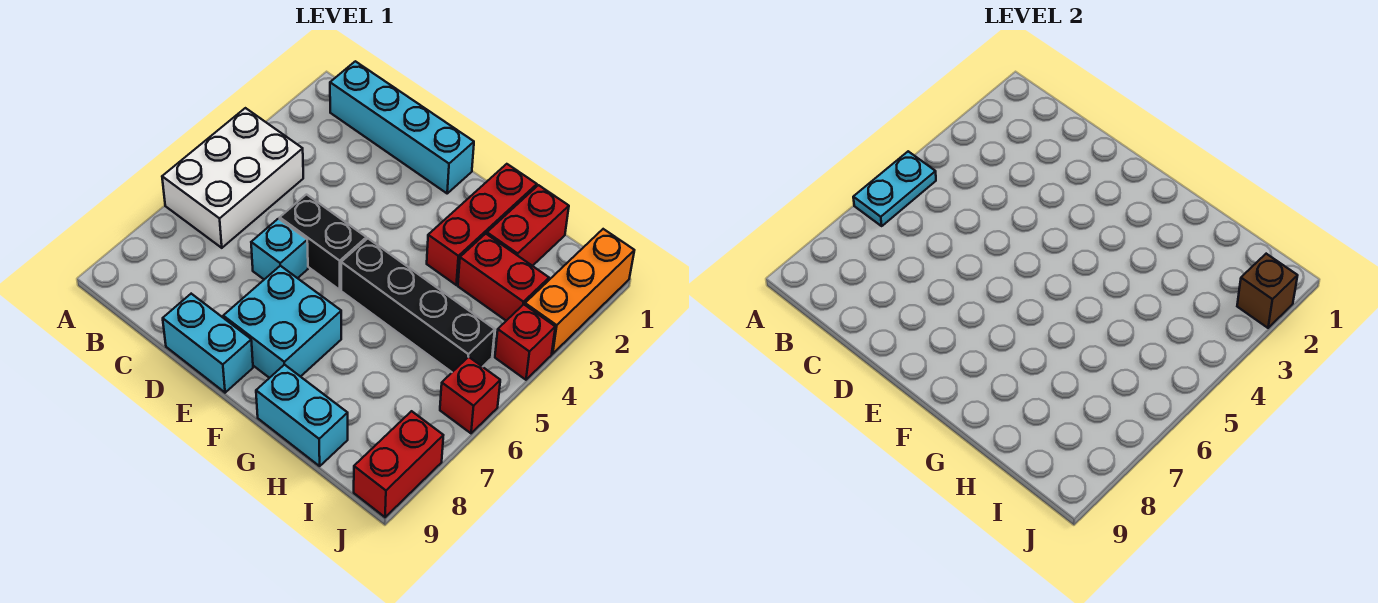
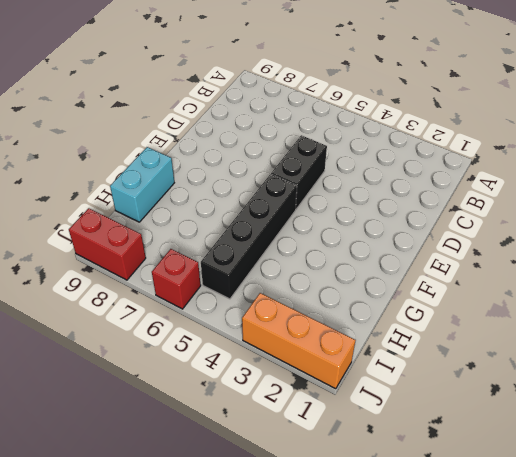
none -> white brick A4:B6 level 1
none -> cyan brick B1:E1 level 1
none -> cyan brick D6 level 1

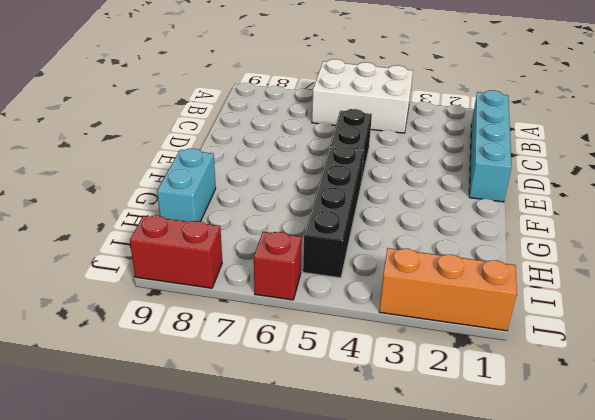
none -> cyan brick D6 level 1
none -> cyan brick D9:E9 level 1
none -> cyan brick E7:F8 level 1

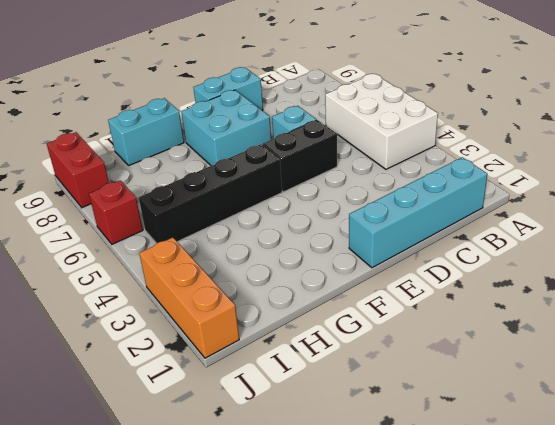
none -> red brick G1:G3 level 1
none -> red brick H1:H2 level 1
none -> red brick H3:I3 level 1

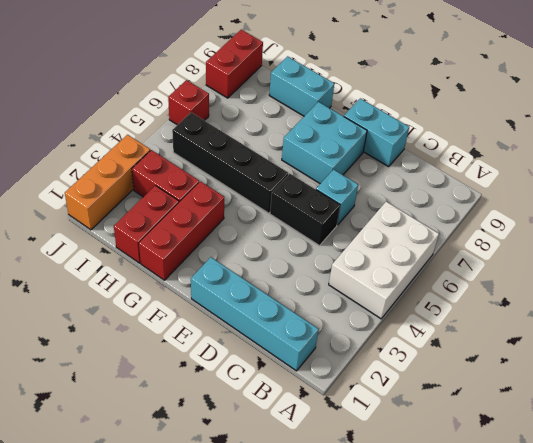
none -> red brick J4 level 1
none -> cyan plate A5:A6 level 2
none -> brown brick J2 level 2

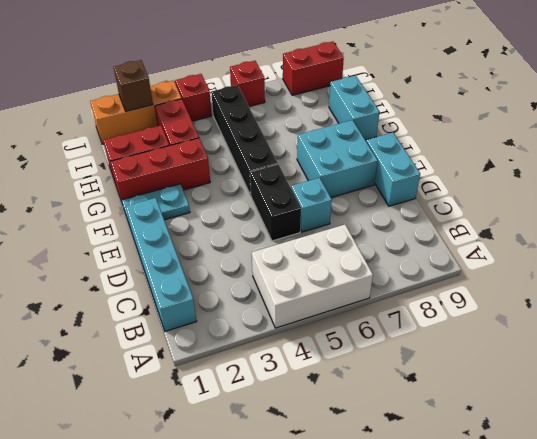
cyan plate F1:F2 level 1 -> cyan plate A5:A6 level 2

